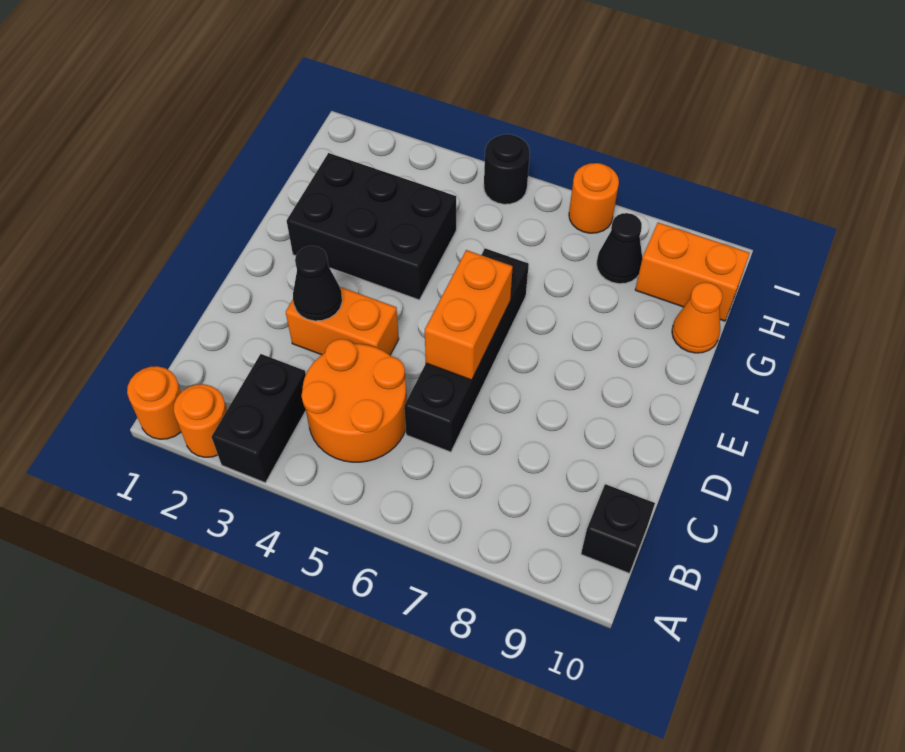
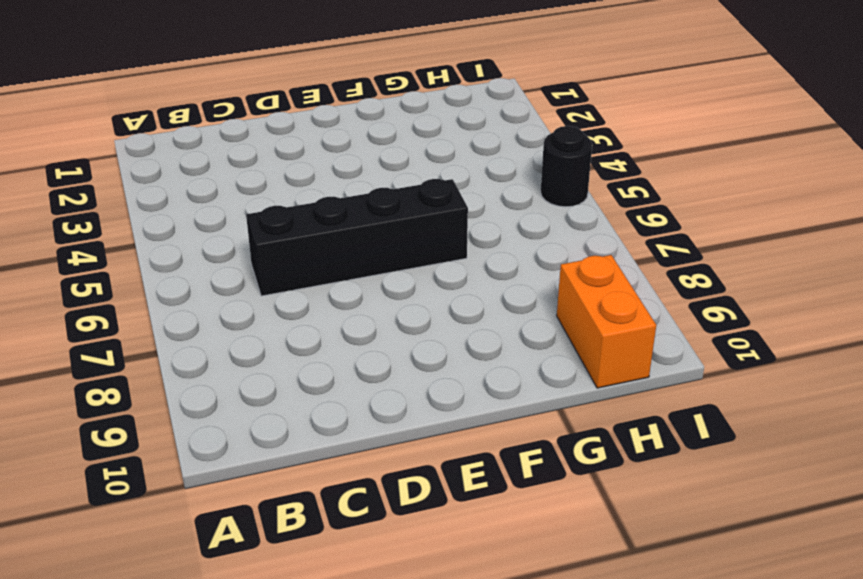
none -> orange round brick A1 level 1
none -> orange round brick A2 level 1
none -> black brick A3:B3 level 1

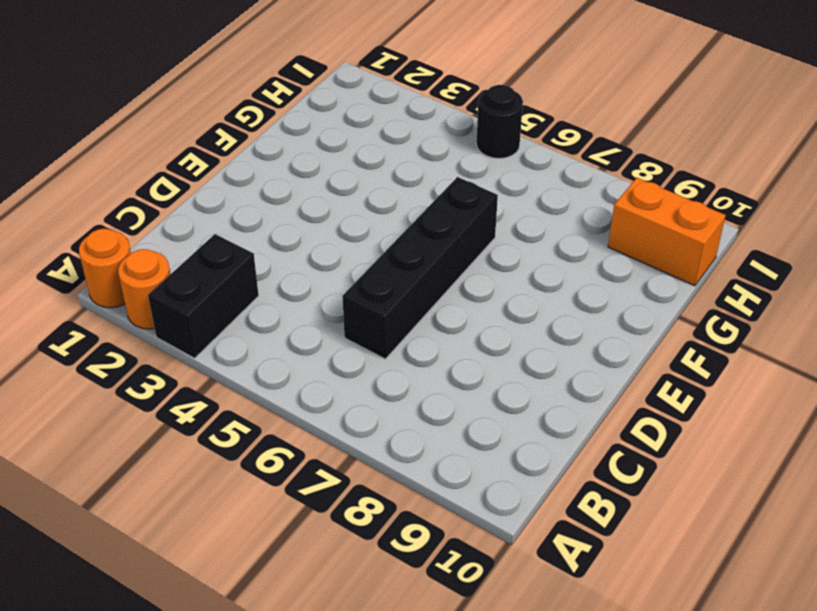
none -> orange round brick B4:C5 level 1
none -> black brick B10 level 1
none -> orange brick D3:D4 level 1

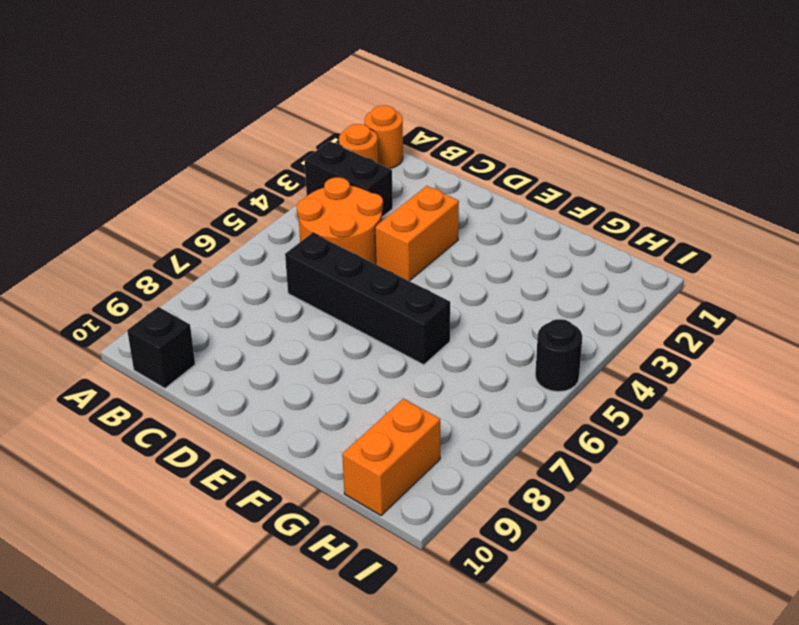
none -> black brick F2:G4 level 1
none -> orange cone G10 level 1
none -> black cone H8 level 1

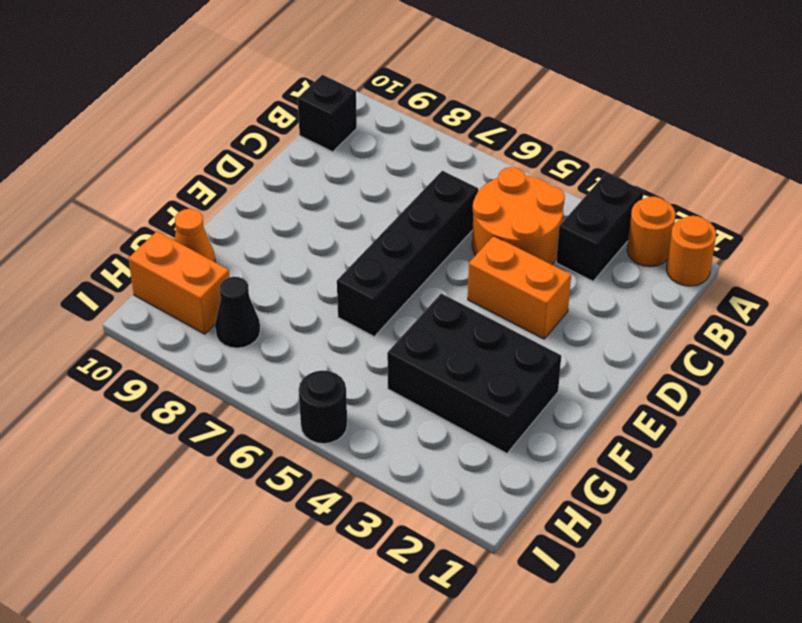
none -> orange round brick I7 level 1
none -> black cone D3 level 2
none -> orange brick D6:E6 level 2

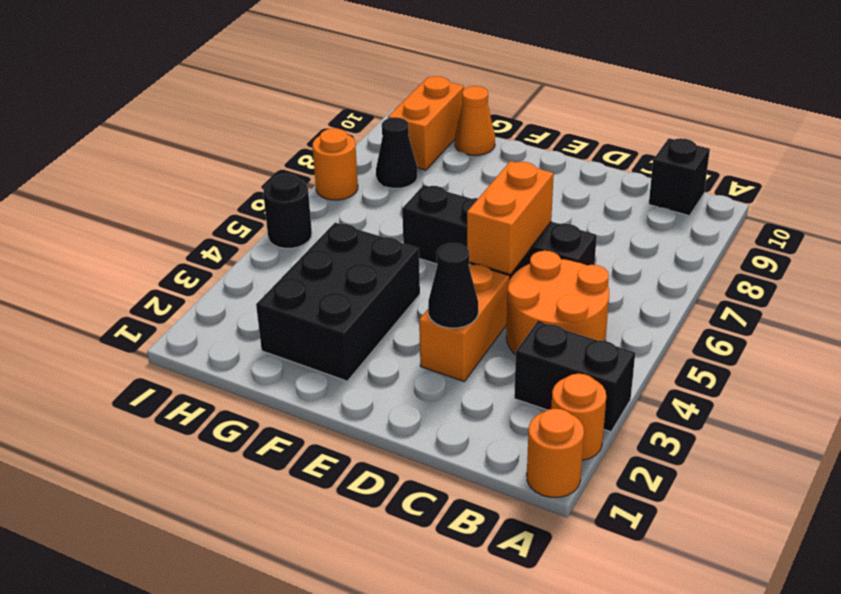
orange brick D5:D6 level 2 -> orange brick D6:E6 level 2

